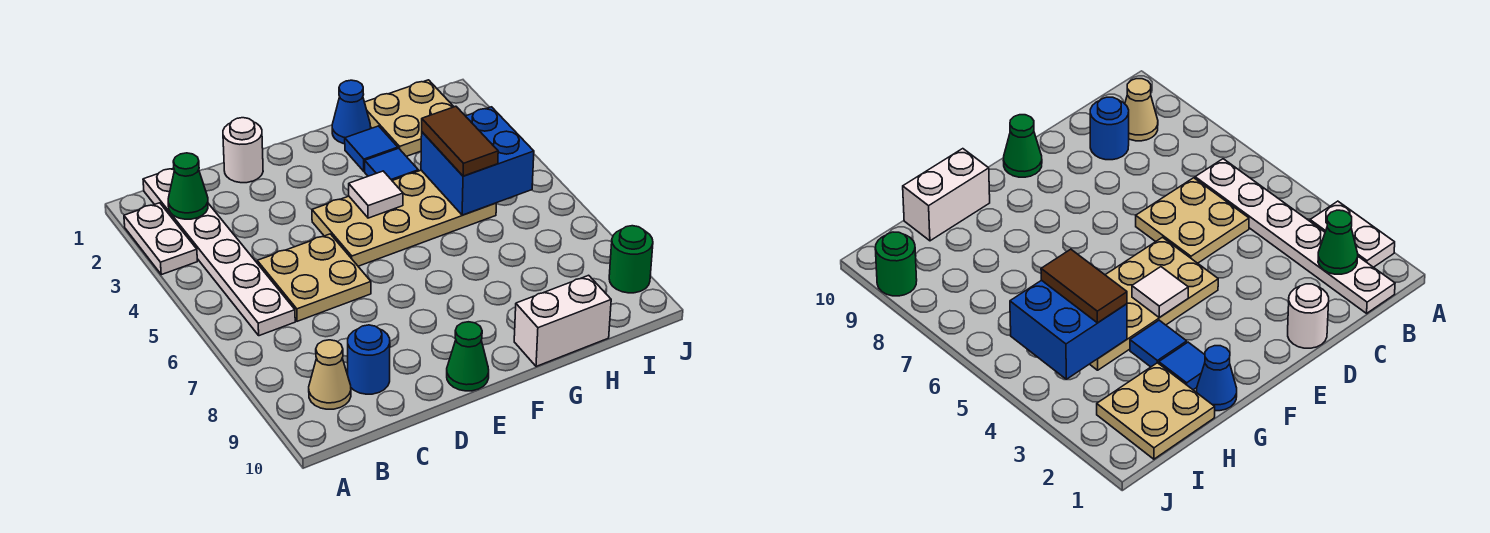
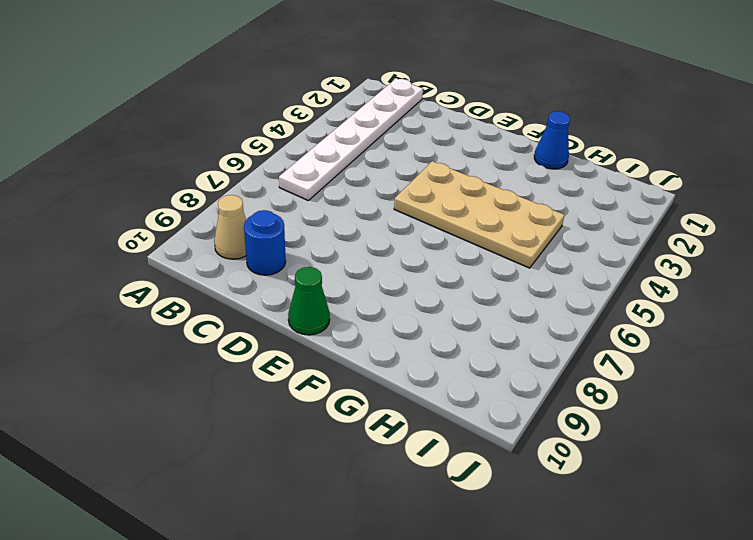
none -> white plate A2:A3 level 1
none -> tan plate C5:D6 level 1
none -> white round brick D1 level 1

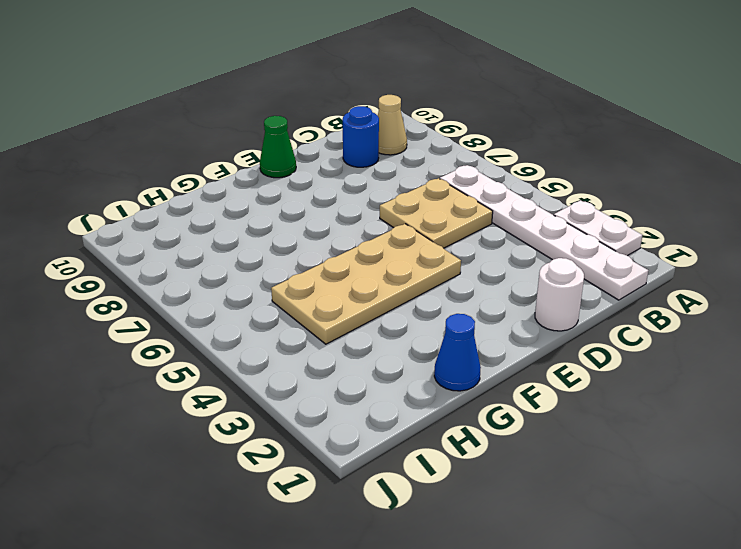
none -> blue tile G2 level 1
none -> blue tile G3 level 1
none -> white brick G10:H10 level 1

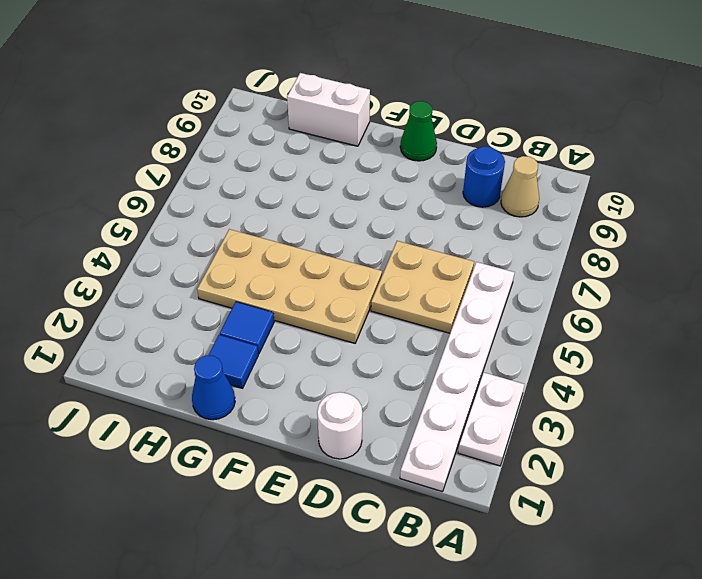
none -> tan plate H1:I2 level 1
none -> green round brick J9 level 1
none -> green cone B2 level 2

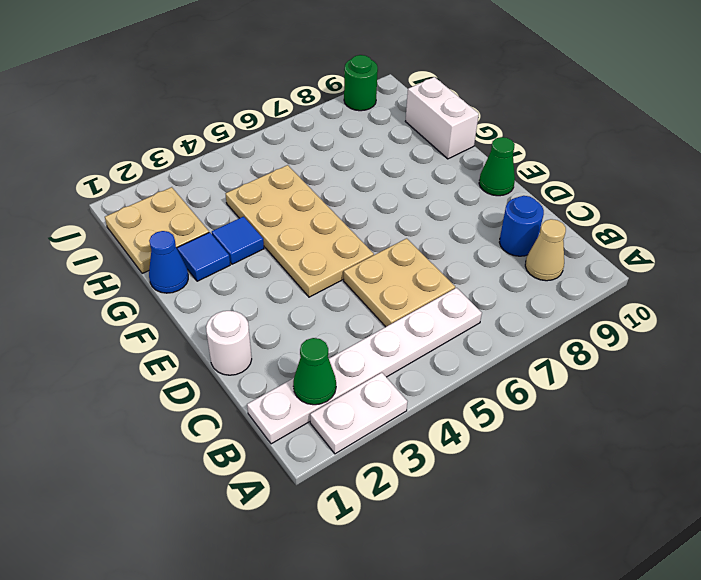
none -> white tile F4 level 2
none -> blue brick H4:I5 level 2
none -> brown tile H4:H5 level 3

